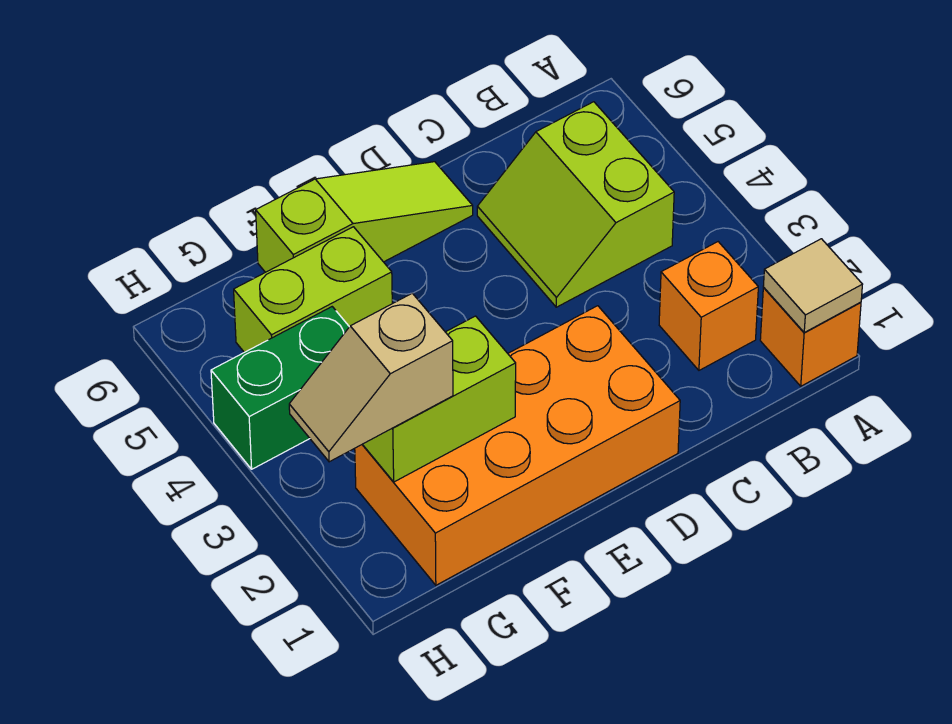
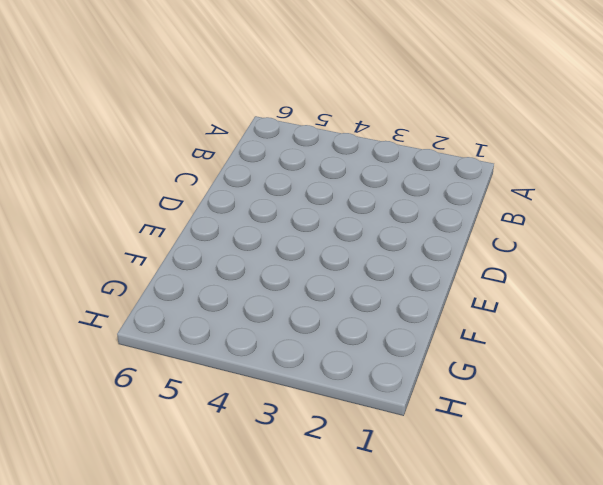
none -> orange brick A1 level 1
none -> orange brick B2 level 1

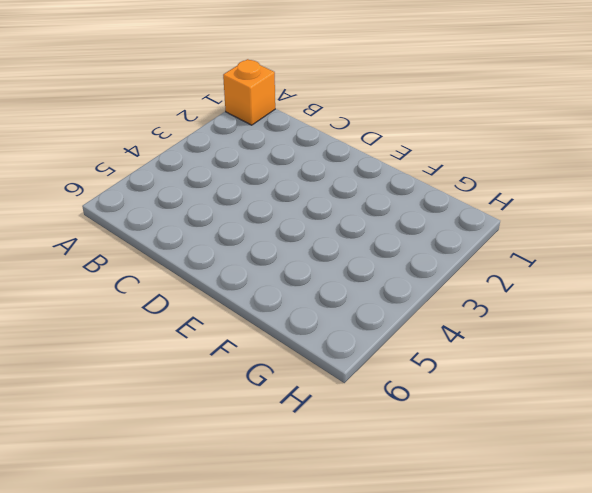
none -> orange brick B2 level 1
none -> lime slope B4:C5 level 1 top B

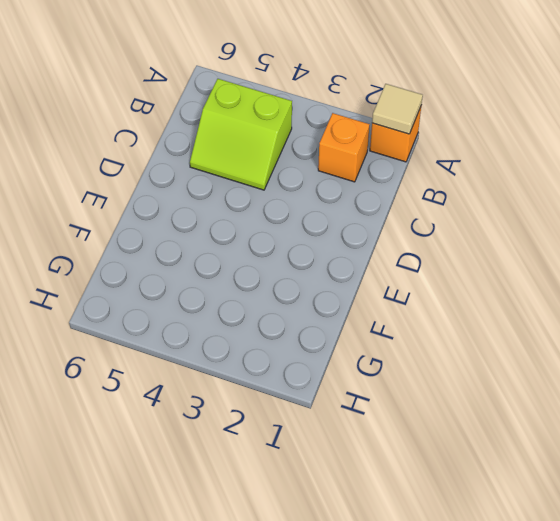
none -> orange brick D1:G2 level 1
none -> lime slope D6:F6 level 1 top F

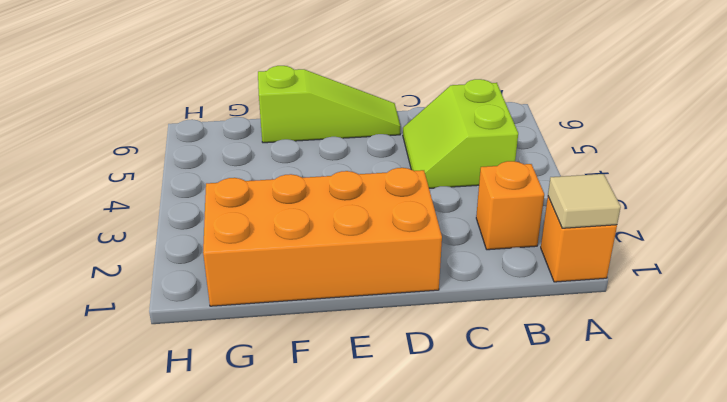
none -> lime brick F5:G5 level 1
none -> green brick G4:H4 level 1

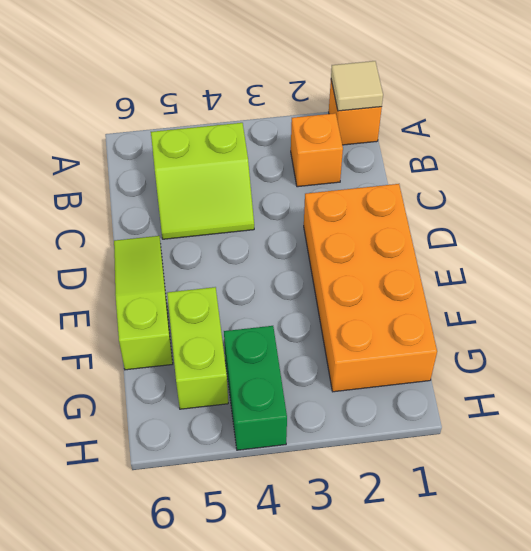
none -> lime brick F2:G2 level 2
none -> tan slope G2:H2 level 3 top G

